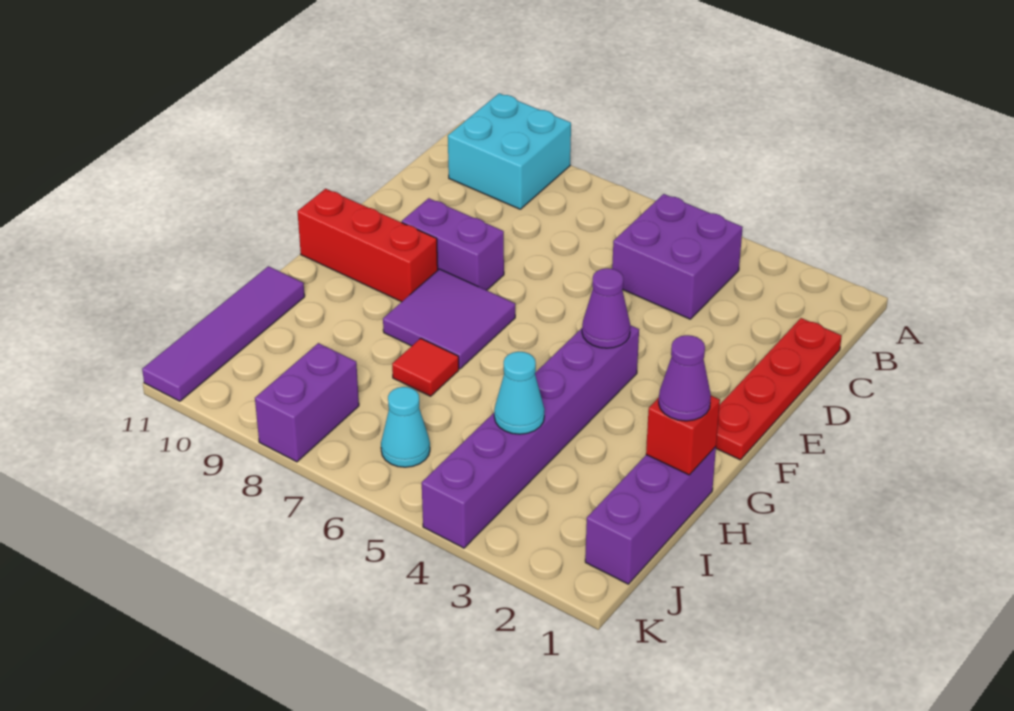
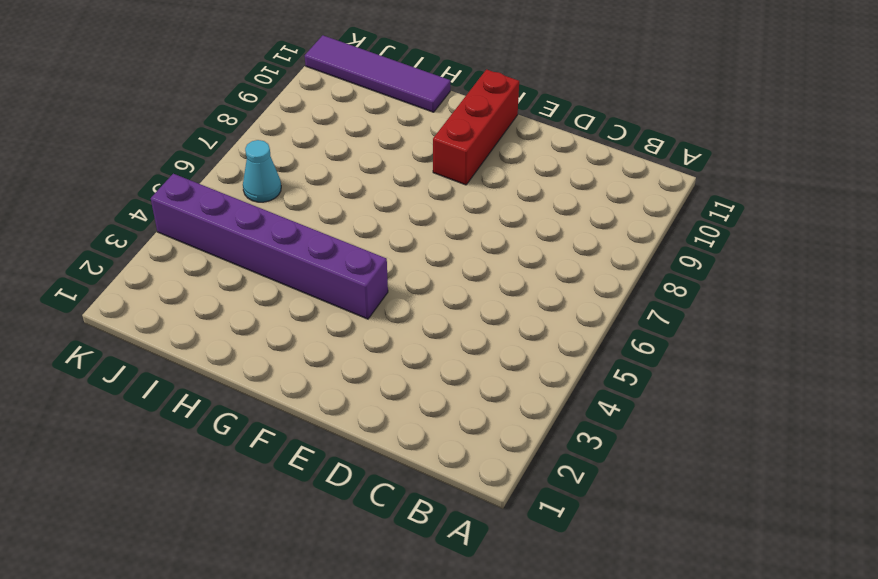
none -> cyan brick A9:B10 level 1
none -> purple brick B4:C5 level 1
none -> red plate C1:F1 level 1

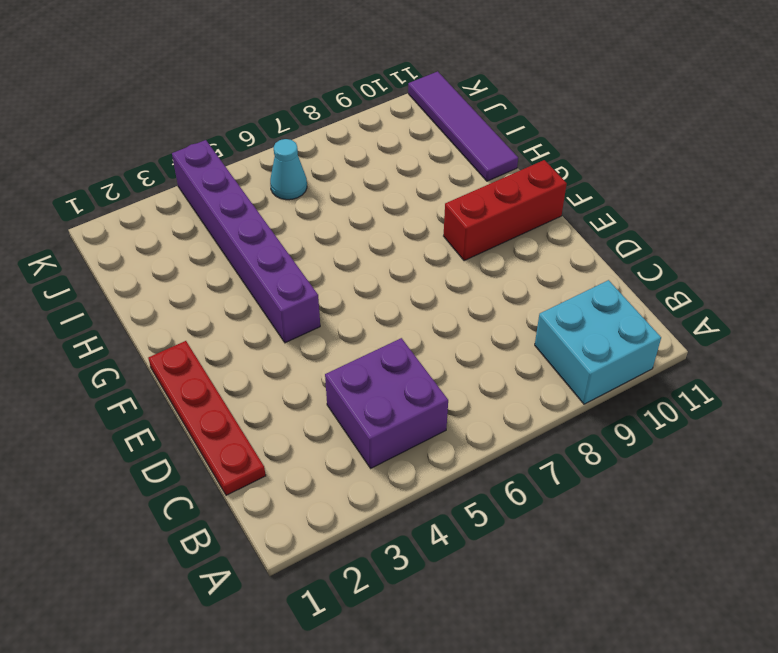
none -> purple brick E8:E9 level 1
none -> purple tile F7:G8 level 1
none -> purple brick H1:J1 level 1

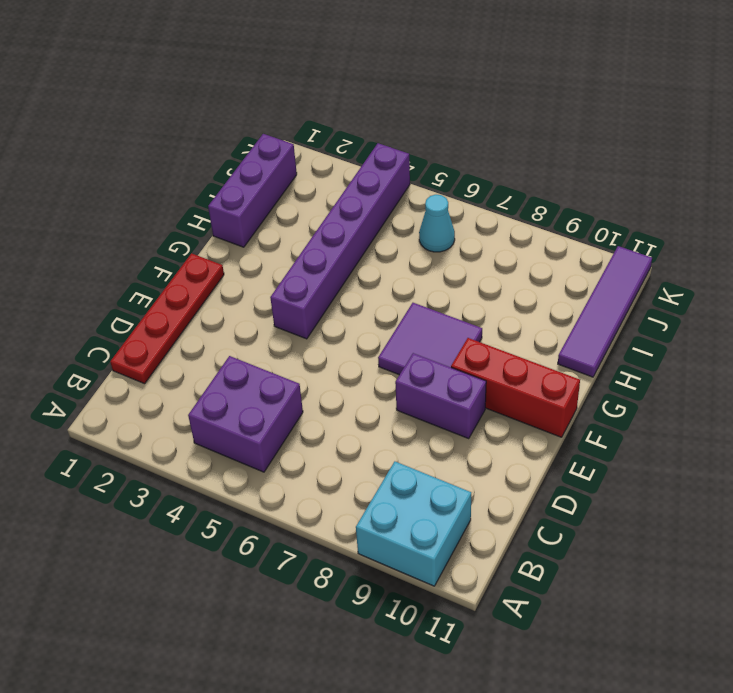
none -> red tile H7 level 1
none -> purple brick J8:K8 level 1
none -> purple cone F4 level 2

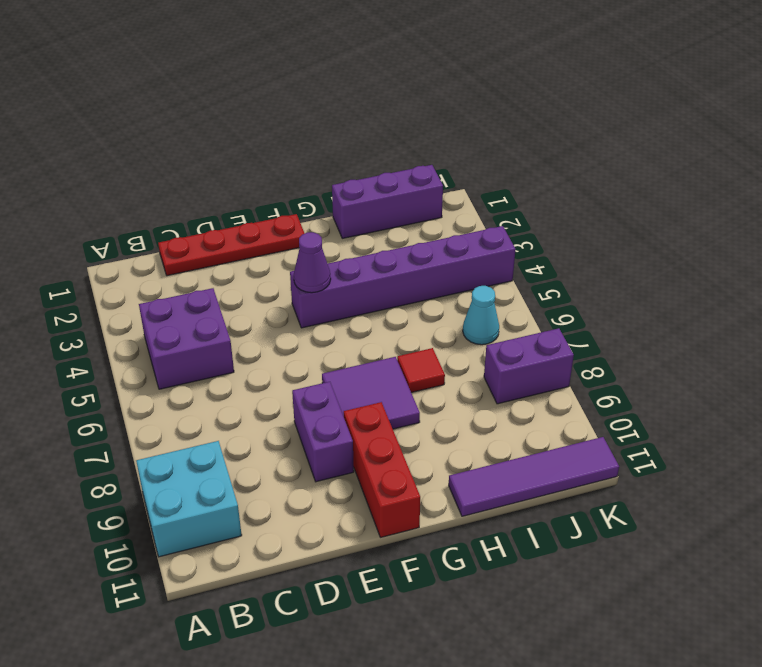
none -> red brick H1 level 2
none -> cyan cone I4 level 2
none -> purple cone H1 level 3

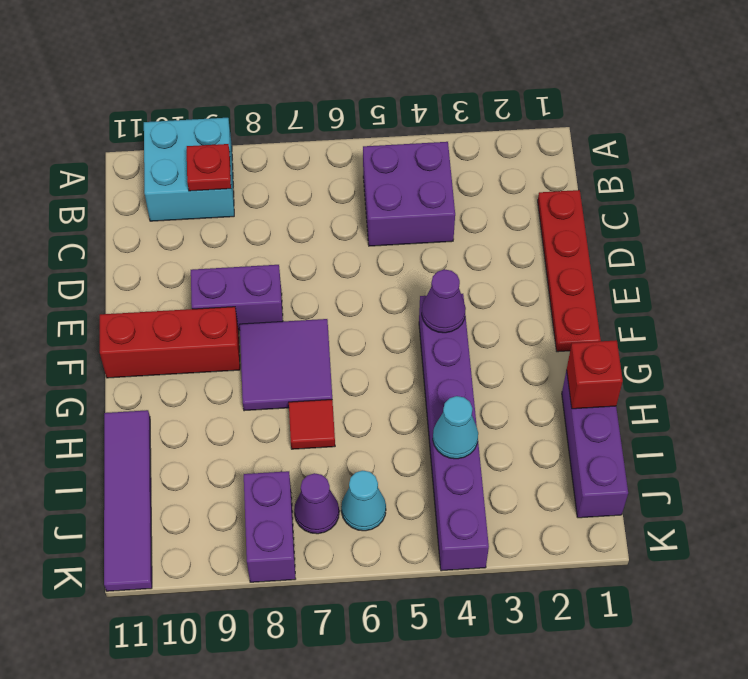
red plate B9 level 2 -> none
purple cone J7 level 1 -> purple cone H1 level 3

